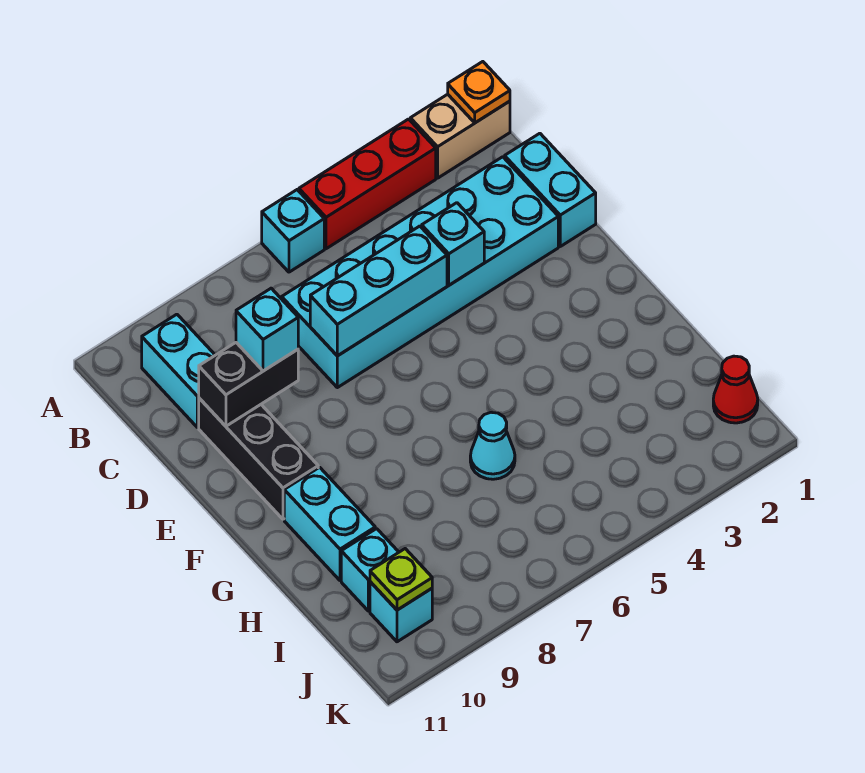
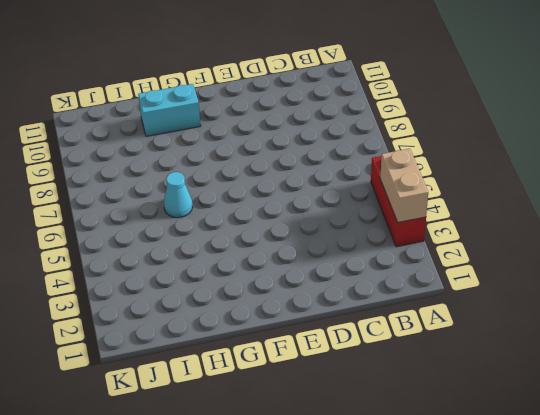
tan brick A3:A4 level 2 -> tan brick A1:A2 level 1
none -> cyan brick A6 level 1
none -> cyan brick B10:C10 level 1
none -> cyan brick C1:D1 level 1

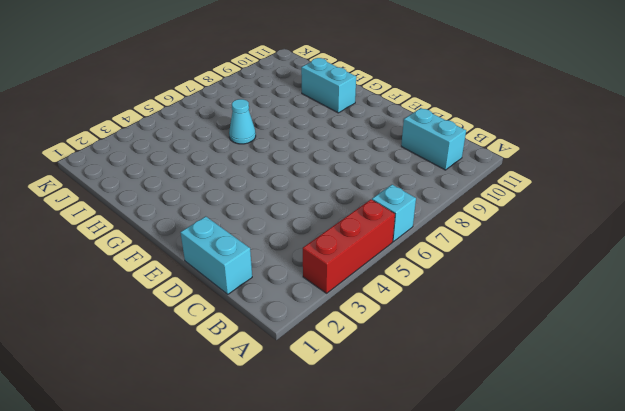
none -> tan brick A1:A2 level 1
none -> cyan brick C2:D7 level 1
none -> black brick D10:F10 level 1

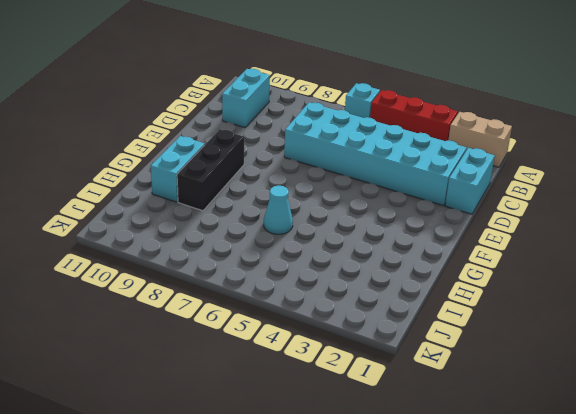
black brick F9:H9 level 1 -> black brick D10:F10 level 1
none -> cyan brick I10 level 1
none -> red cone J1 level 1
none -> cyan brick J10 level 1

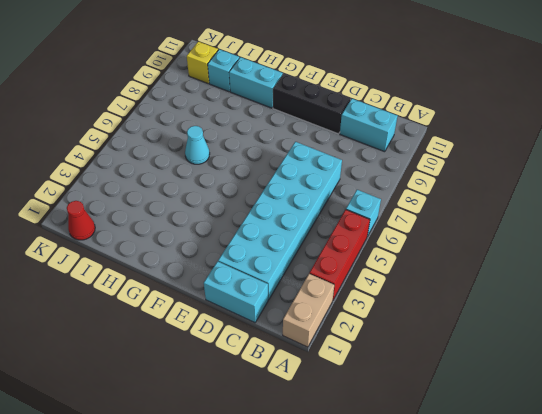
yellow brick J10 level 1 -> cyan brick J10 level 1
none -> orange plate A1 level 2
none -> cyan brick D4 level 2
none -> cyan brick D5:D7 level 2

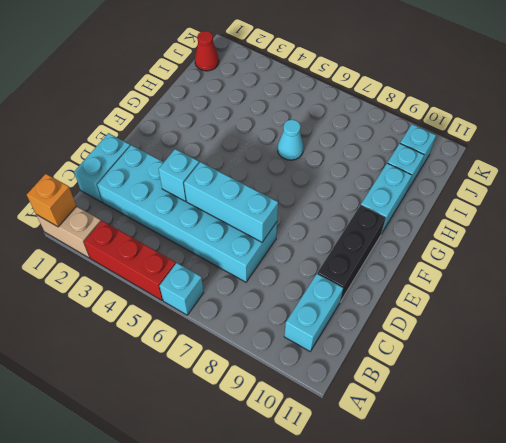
orange brick A1 level 2 -> orange plate A1 level 2
none -> black brick D9:D10 level 2
none -> lime plate J10 level 2
none -> cyan brick D9 level 3

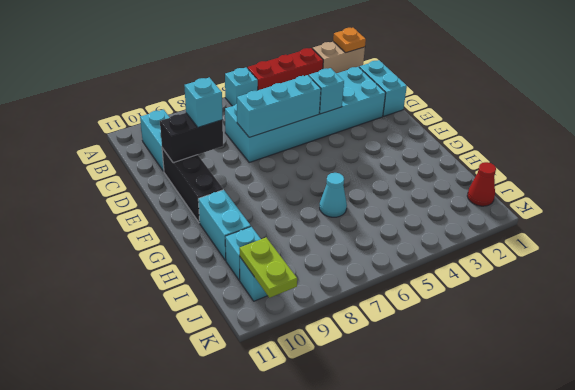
lime plate J10:K10 level 2 -> lime plate J10 level 2

